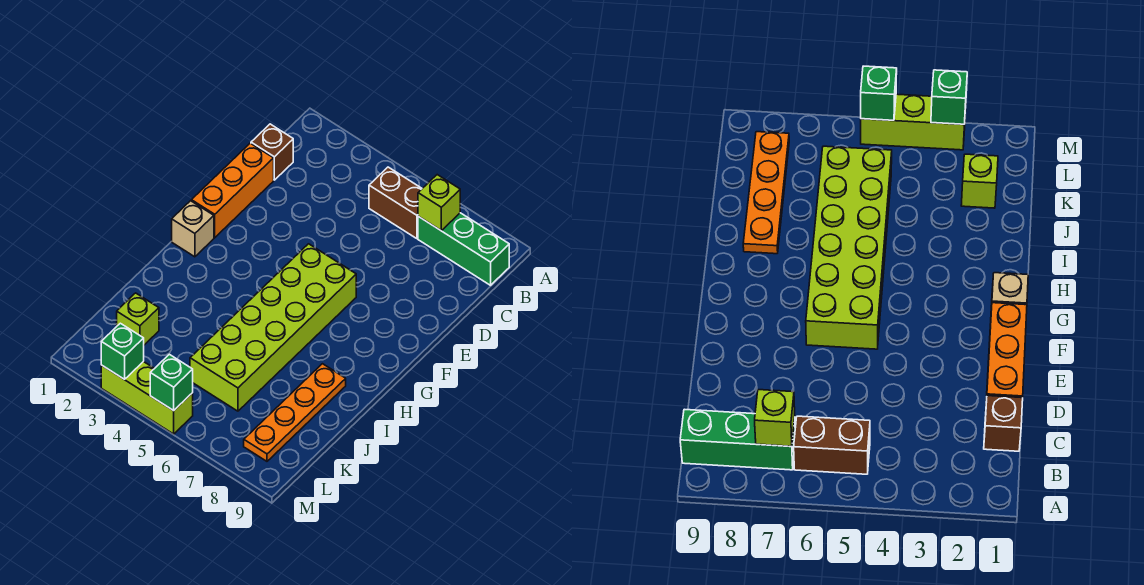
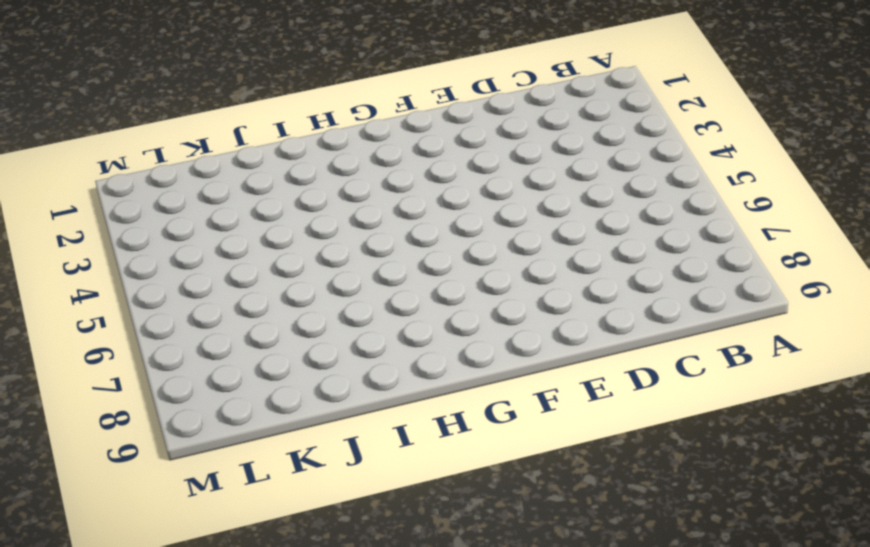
none -> brown brick B5:B6 level 1
none -> green brick B7:B9 level 1
none -> brown brick C1 level 1

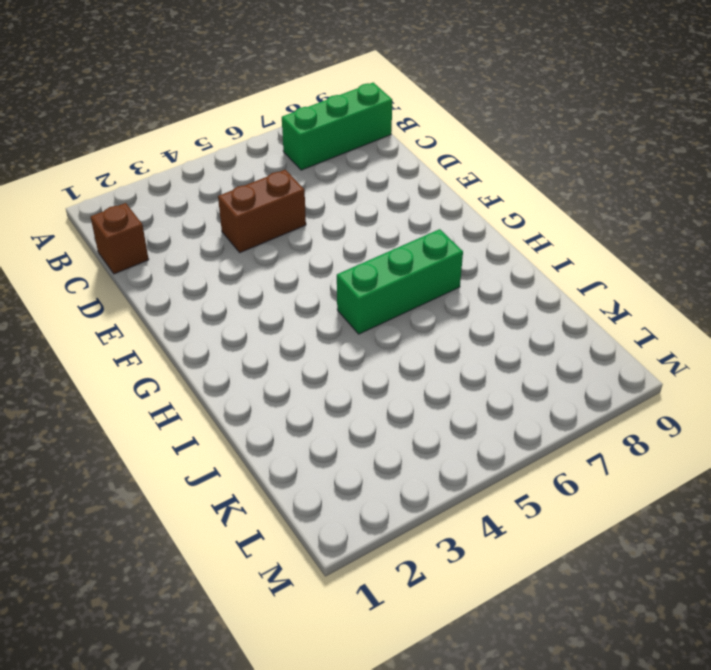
brown brick D4:D5 level 1 -> brown brick B5:B6 level 1
green brick H5:H7 level 1 -> lime brick F5:K6 level 1
none -> orange brick D1:F1 level 1
none -> tan brick G1 level 1
none -> orange plate I8:L8 level 1

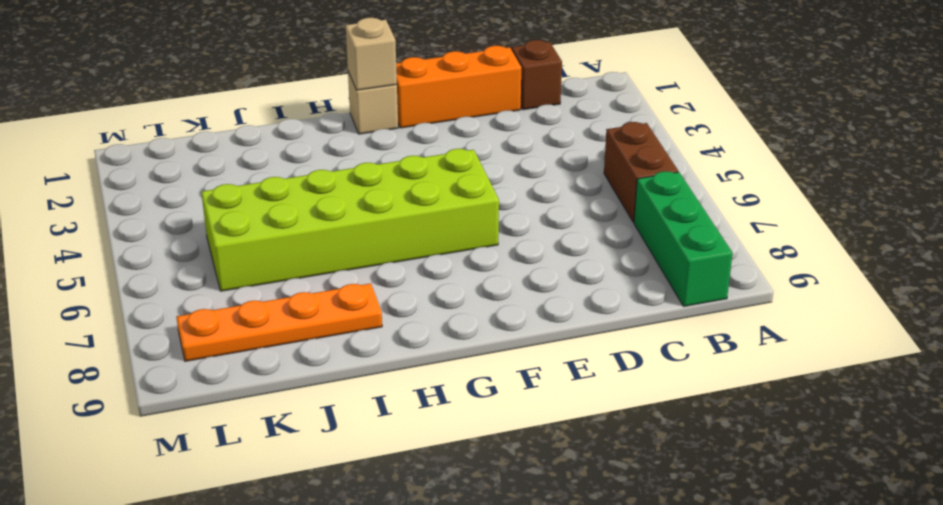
tan brick G1 level 2 -> none
none -> lime brick K2 level 1
none -> lime brick M3:M5 level 1
none -> lime brick B7 level 2

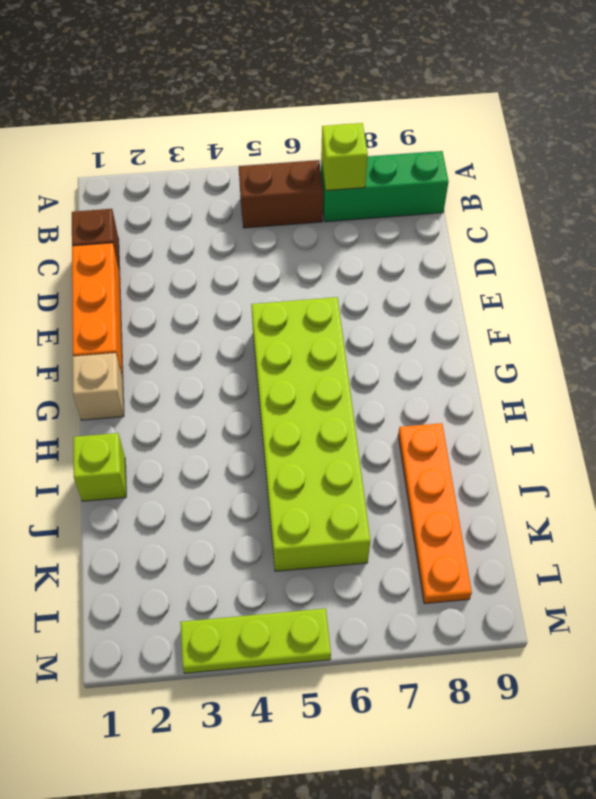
lime brick I1 level 1 -> lime brick K2 level 1
lime plate M3:M5 level 1 -> lime brick M3:M5 level 1
none -> green brick M3 level 2
none -> green brick M5 level 2

